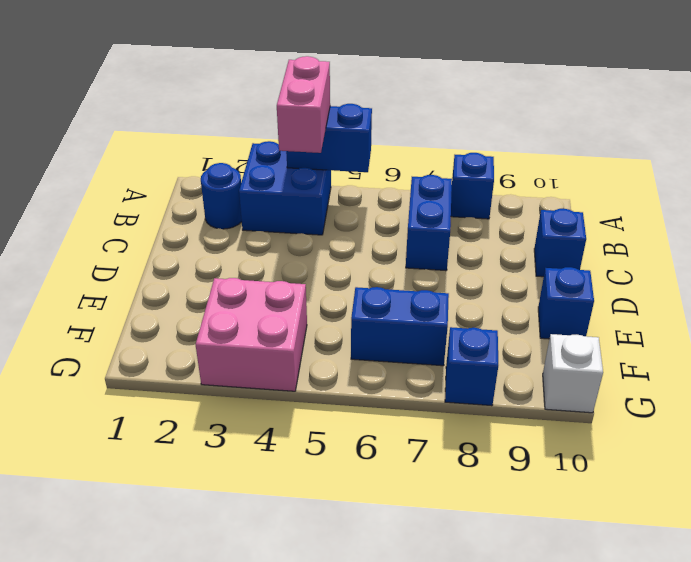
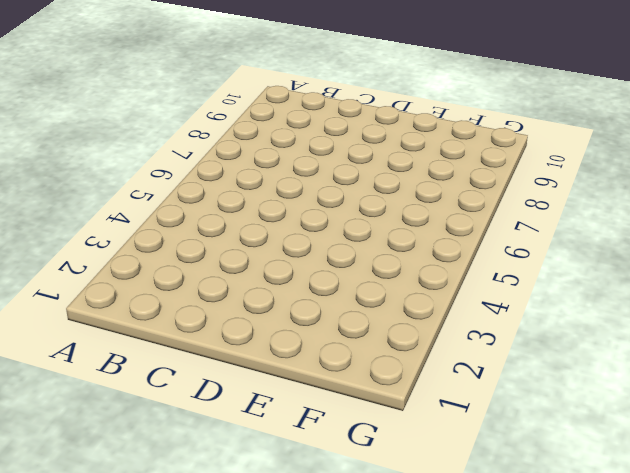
none -> blue brick A3:B4 level 1
none -> blue brick A8 level 1
none -> blue round brick B2 level 1

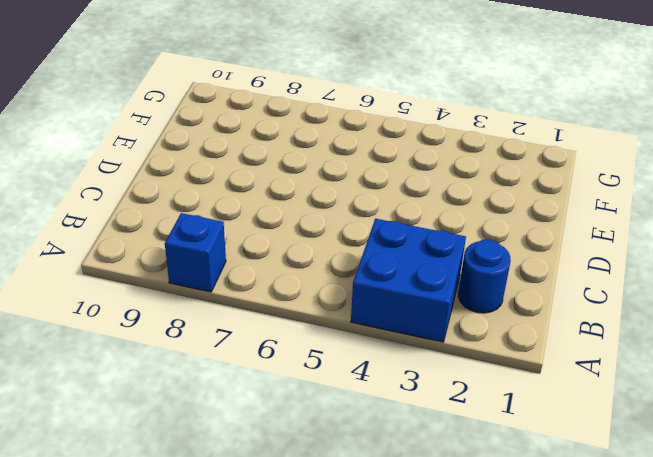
none -> blue brick B7:C7 level 1
none -> blue brick C10 level 1
none -> blue brick E10 level 1

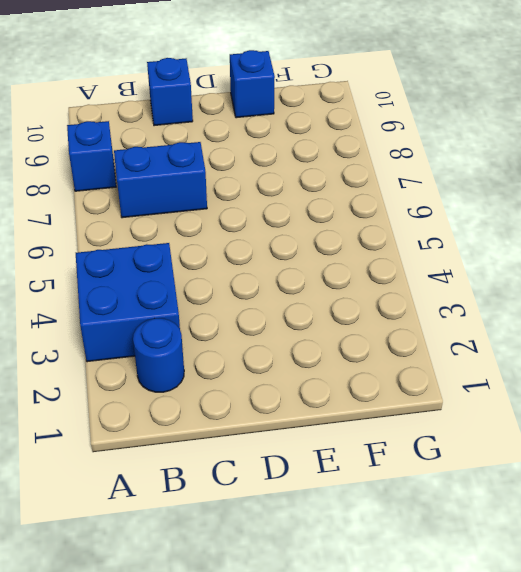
none -> pink brick F3:G4 level 1
none -> blue brick F6:F7 level 1
none -> blue brick G8 level 1

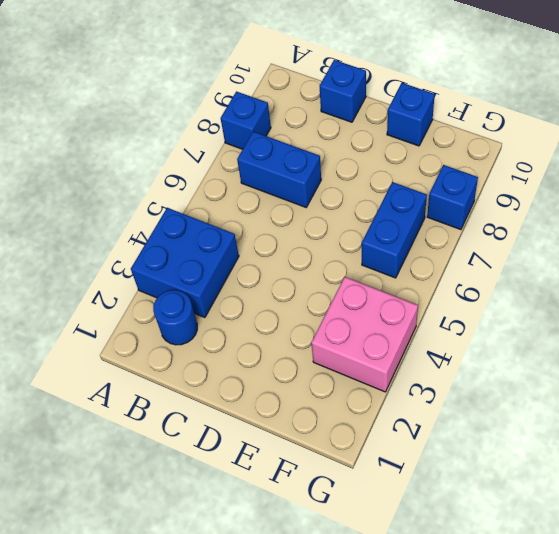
none -> white brick G10 level 1
none -> blue brick A4:A5 level 2
none -> pink brick A4:B4 level 3

